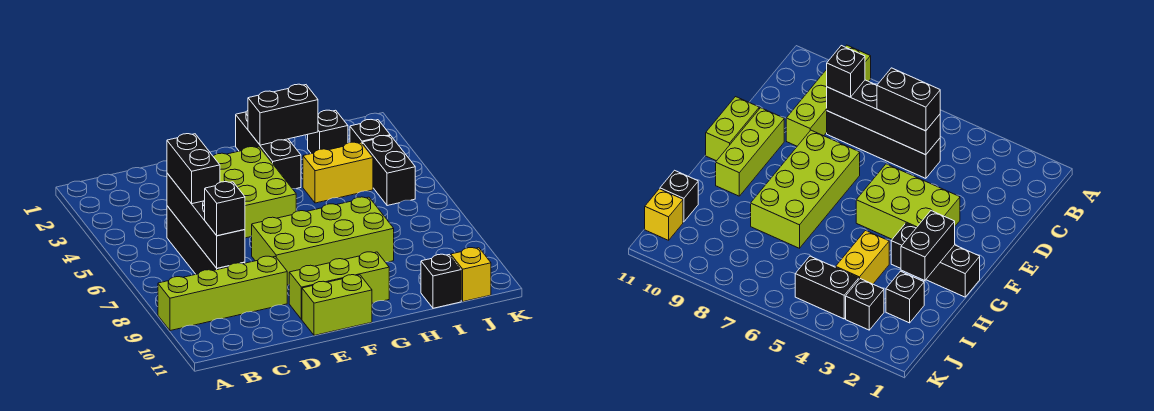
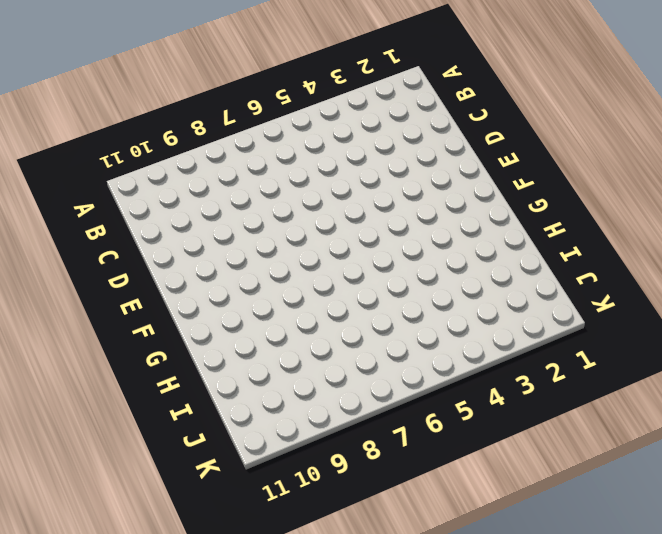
none -> lime brick A9:D9 level 1
none -> black brick C5:C8 level 1
none -> lime brick E3:F5 level 1

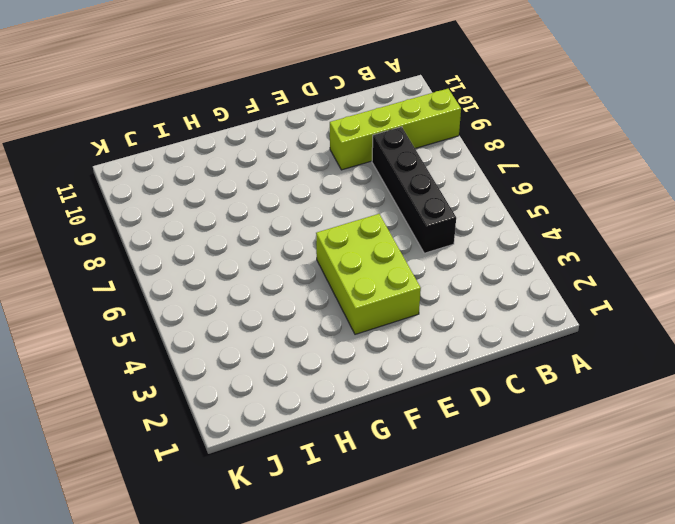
none -> lime brick E7:H8 level 1
none -> lime brick E10:G10 level 1
none -> lime brick E11:F11 level 1

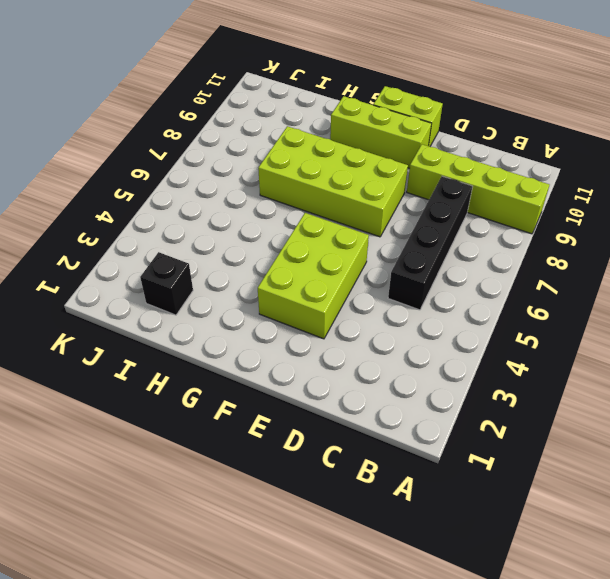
none -> black brick G1:G3 level 1
none -> yellow brick H4:I4 level 1
none -> black brick I11 level 1

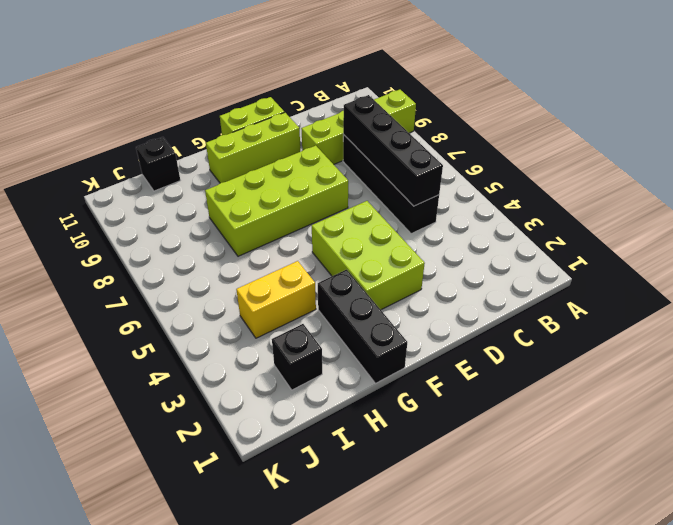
none -> black brick J3 level 1
none -> black brick J4:J5 level 1
none -> yellow brick J11 level 1

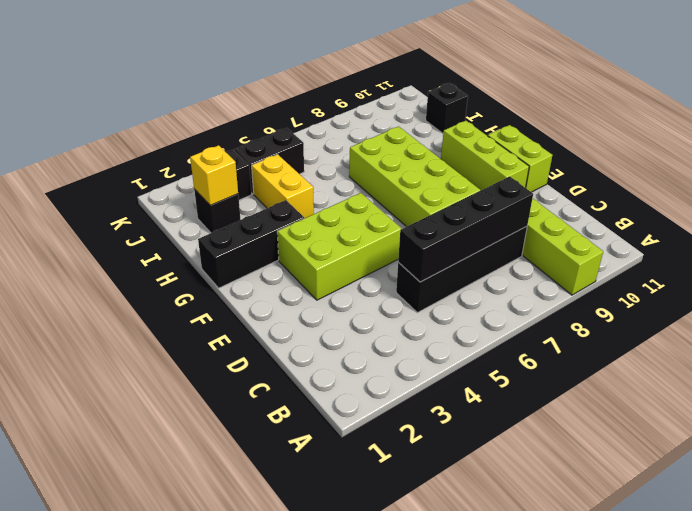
yellow brick I2 level 2 -> yellow brick J11 level 1
none -> black brick G2:H2 level 2
none -> black brick C5:C6 level 3
none -> black brick C8 level 3

